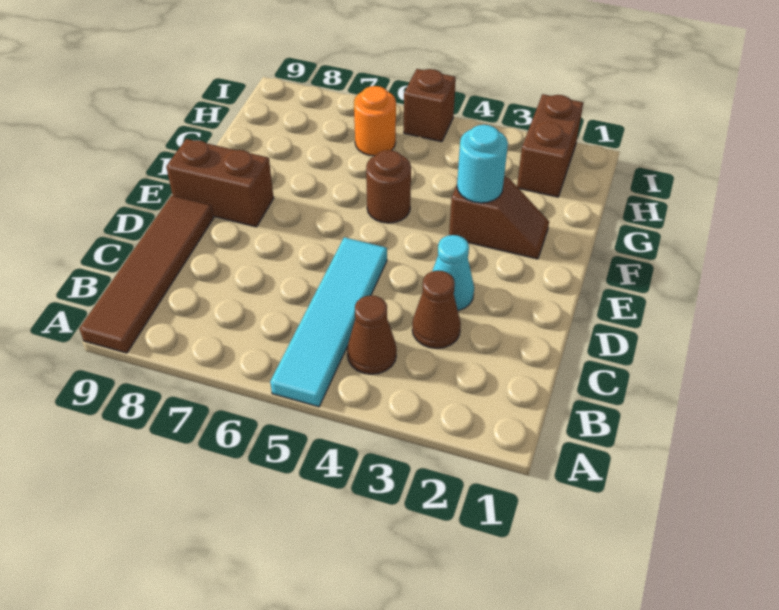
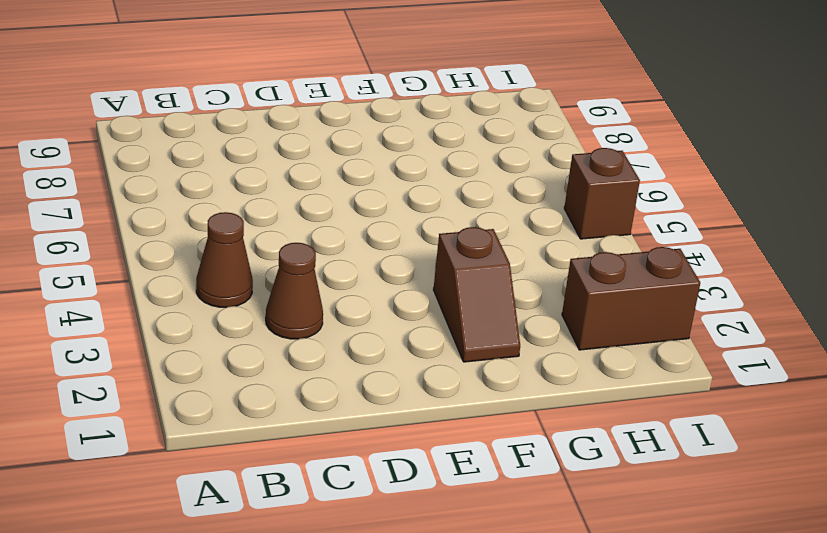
none -> cyan tile A5:D5 level 1
none -> brown tile A9:D9 level 1
none -> cyan cone D3 level 1

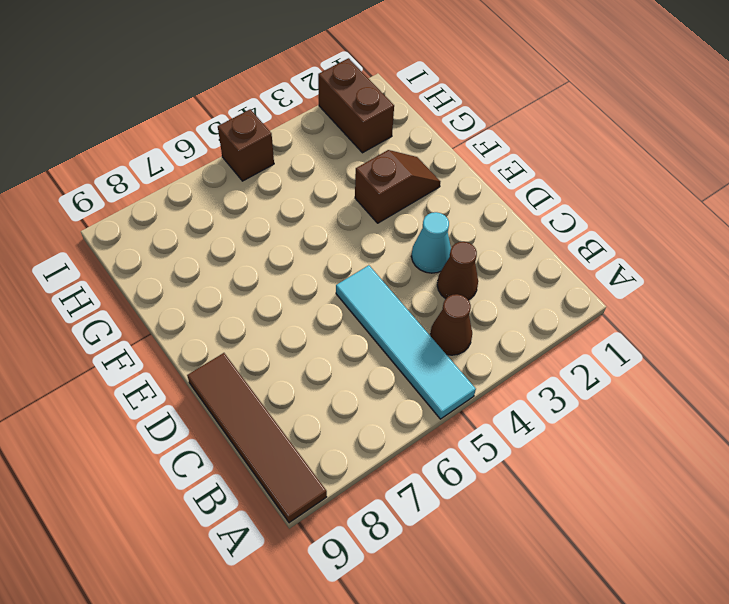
none -> brown brick E8:E9 level 1
none -> brown round brick F5 level 1
none -> orange round brick H6 level 1

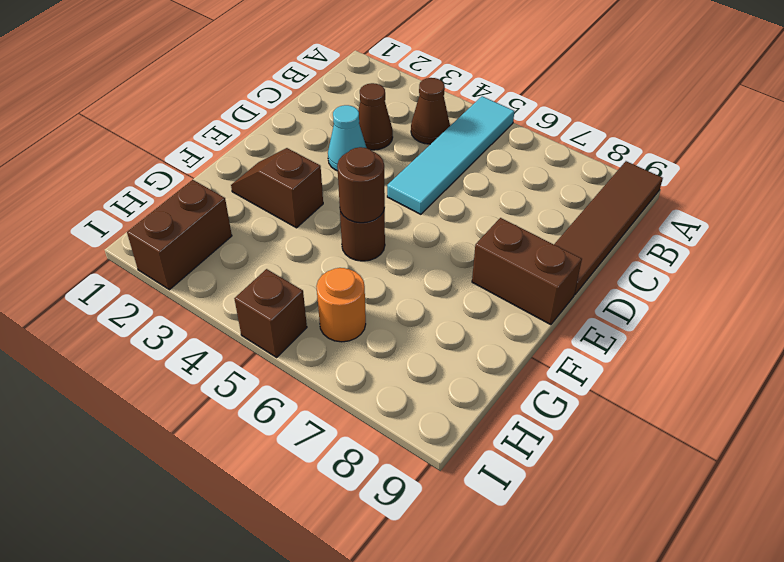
brown round brick F5 level 2 -> none
none -> cyan round brick F3 level 2

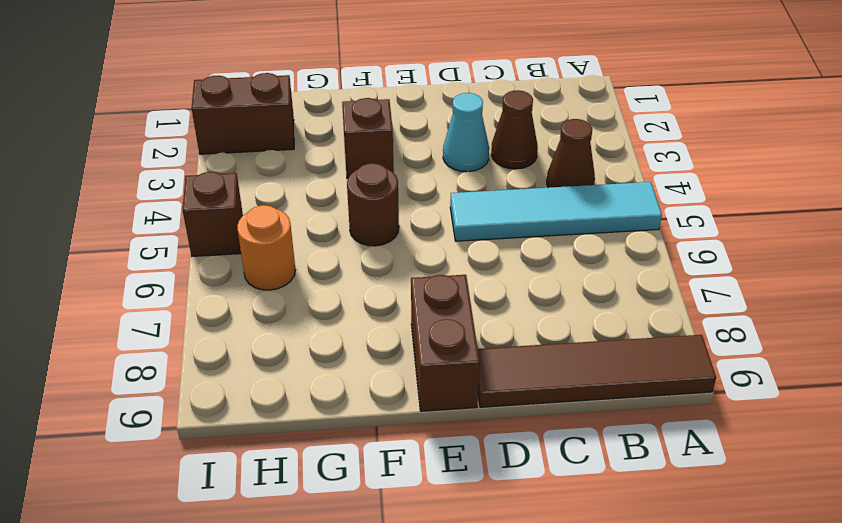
none -> cyan round brick F3 level 2

